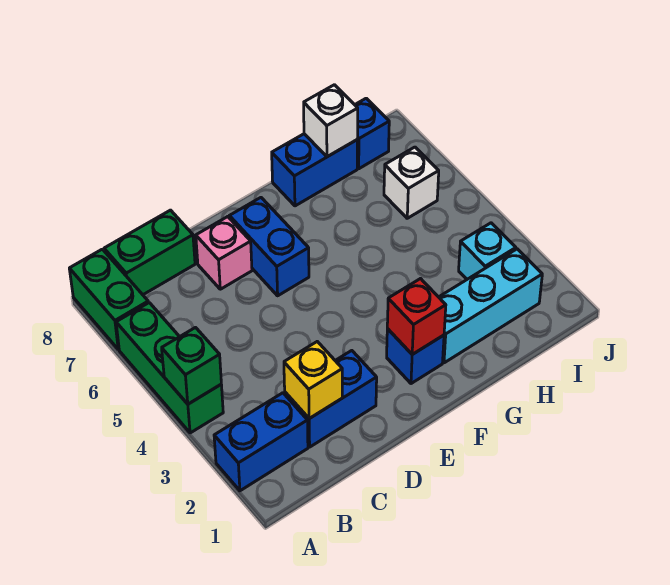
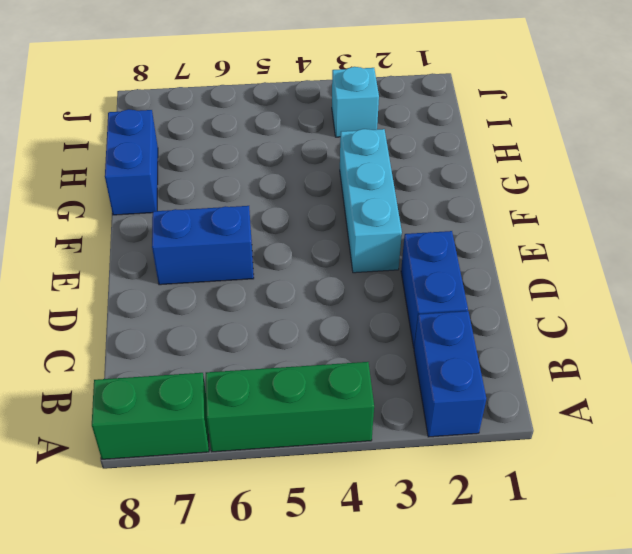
cyan brick E3:G3 level 1 -> cyan brick G2:I2 level 1
none -> green brick B8:C8 level 1
none -> pink brick D7 level 1
none -> blue brick F2 level 1

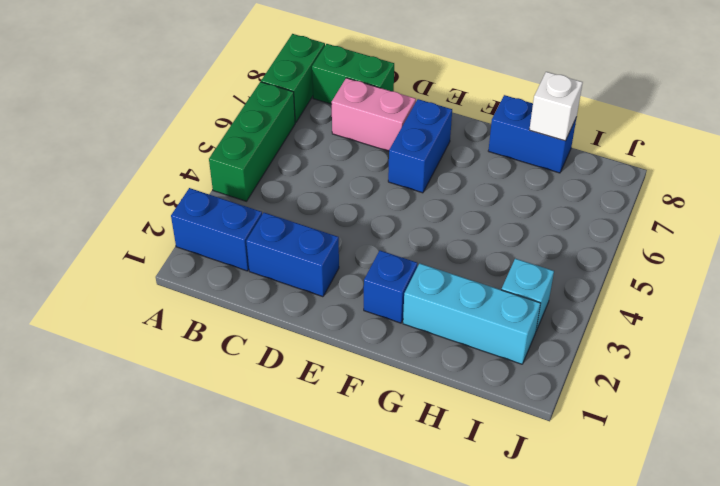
pink brick C7:D7 level 1 -> pink brick D7 level 1
none -> white brick I6 level 1
none -> blue brick I8 level 1
none -> green brick A4 level 2

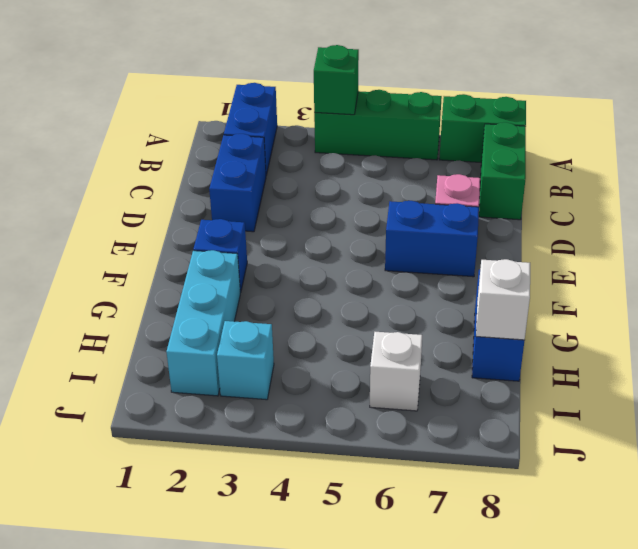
none -> blue brick I8 level 1
none -> yellow brick C2 level 2
none -> red brick F2 level 2

